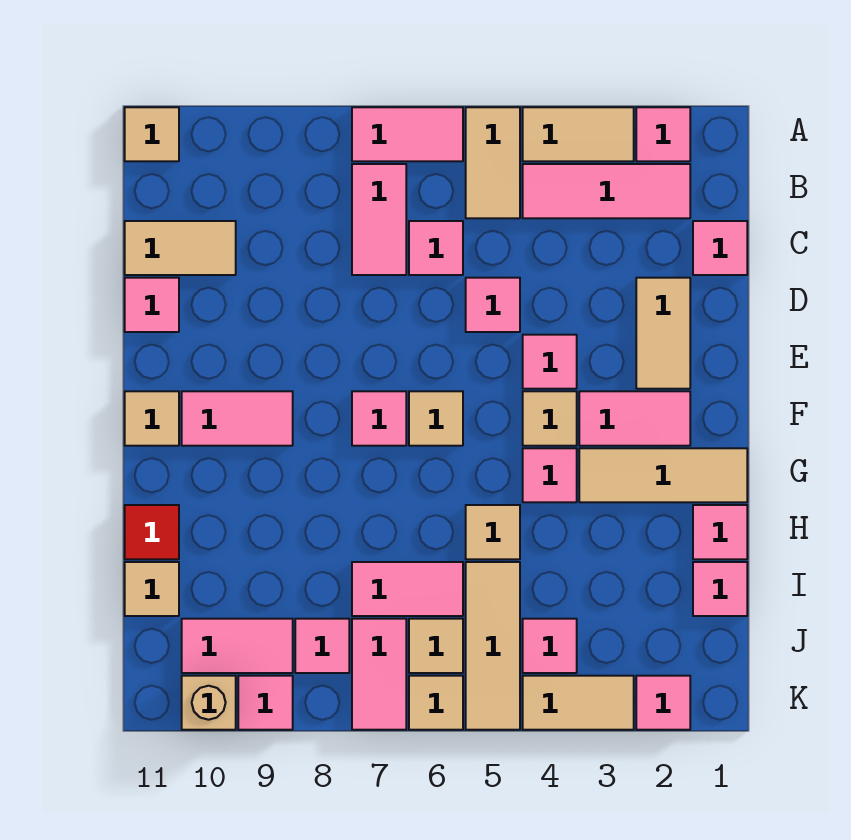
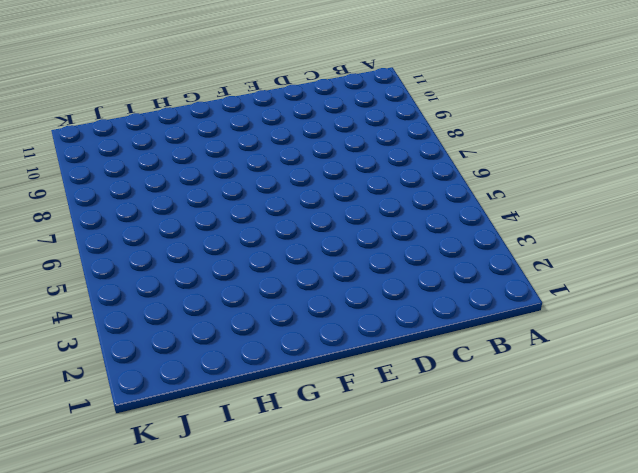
none -> pink tile A2 level 1
none -> tan tile A3:A4 level 1
none -> tan tile A5:B5 level 1
none -> pink tile A6:A7 level 1

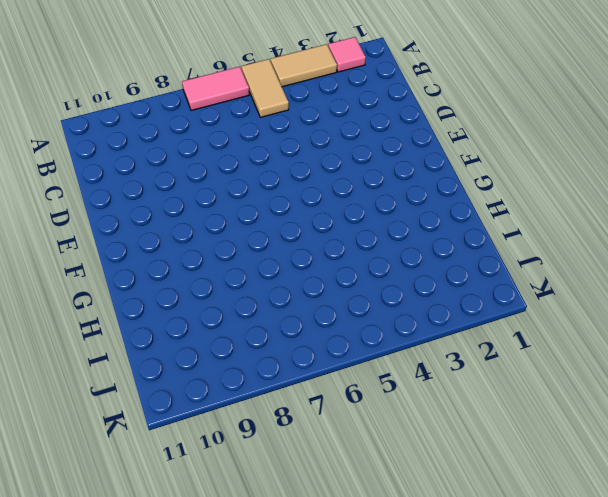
none -> tan tile A11 level 1
none -> pink tile B2:B4 level 1
none -> pink tile B7:C7 level 1
none -> pink tile C1 level 1

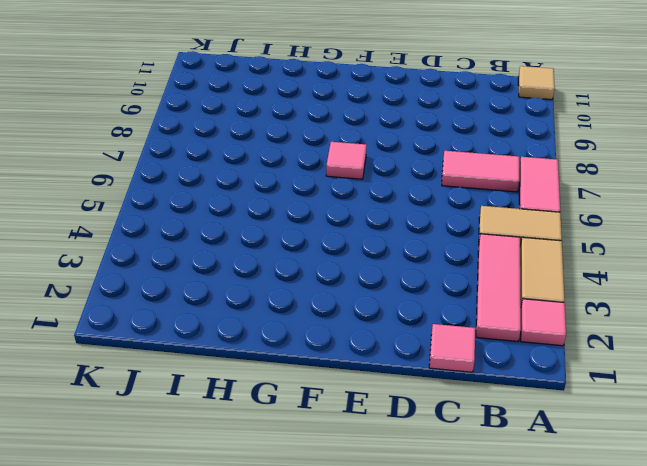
none -> pink tile C6 level 1
none -> tan tile C10:C11 level 1
none -> tan tile D2:E2 level 1
none -> pink tile D5 level 1

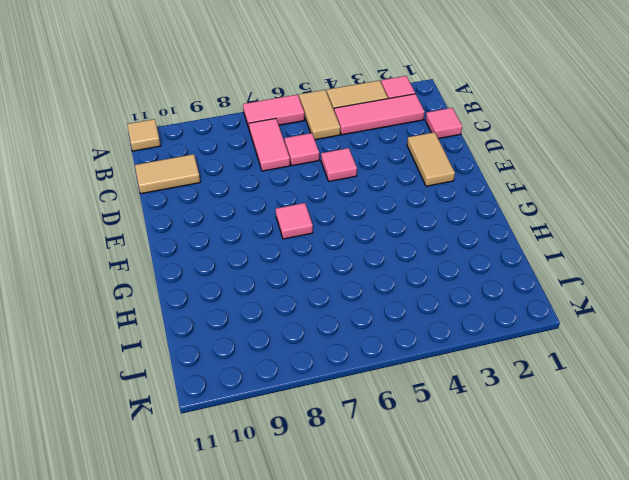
none -> pink tile D11 level 1
none -> pink tile E4 level 1
none -> pink tile F2:F3 level 1
none -> tan tile F4 level 1

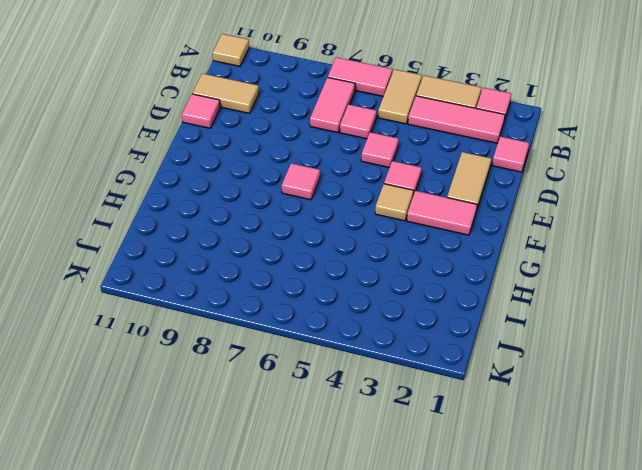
none -> tan tile F6 level 1
none -> pink tile F9:F10 level 1
none -> tan tile F11 level 1
none -> tan tile G1:G3 level 1

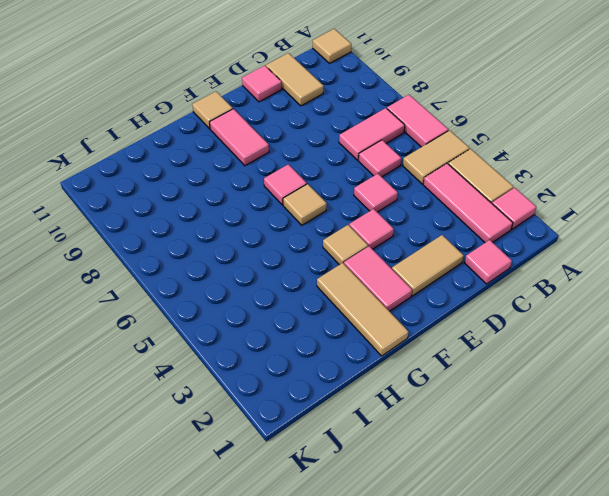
none -> pink tile G4 level 1
none -> pink tile H1 level 1
none -> tan tile H5 level 1
none -> red tile H11 level 1

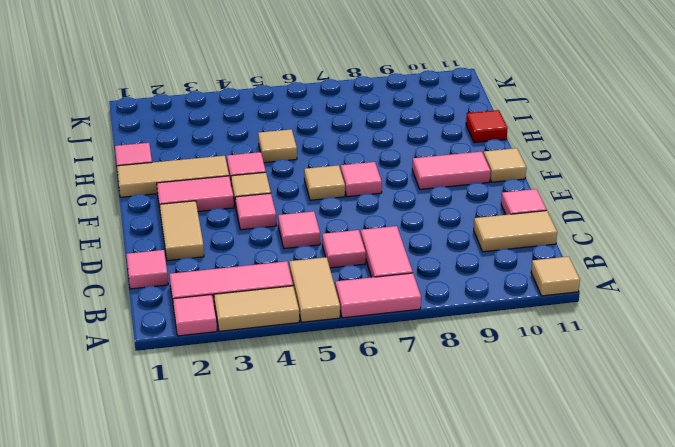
none -> pink tile I1 level 1
none -> tan tile I5:K5 level 1
none -> pink tile I6:I7 level 1
none -> tan tile I11 level 1

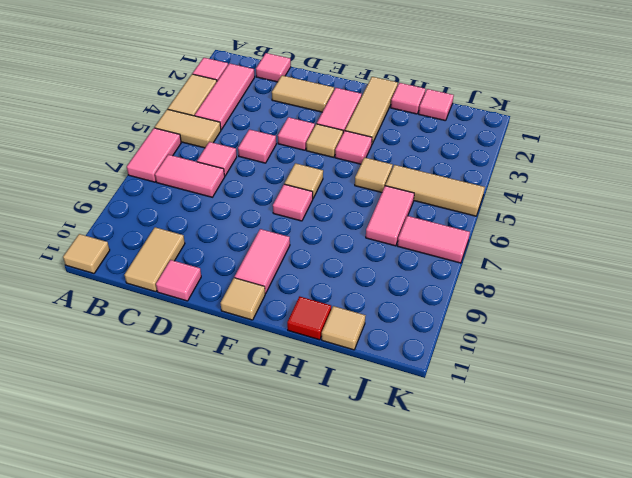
none -> pink tile J4 level 1
none -> tan tile J6 level 1
none -> pink tile J8 level 1
none -> pink tile J9:J10 level 1

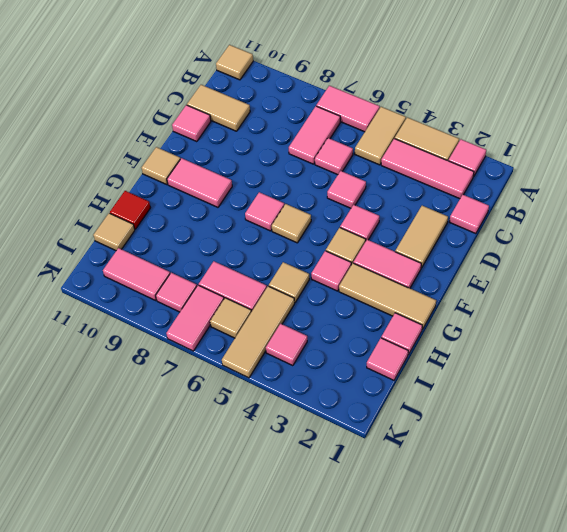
none -> pink tile K2 level 1
none -> tan tile K3:K4 level 1
none -> tan tile K6 level 1
none -> pink tile K9 level 1

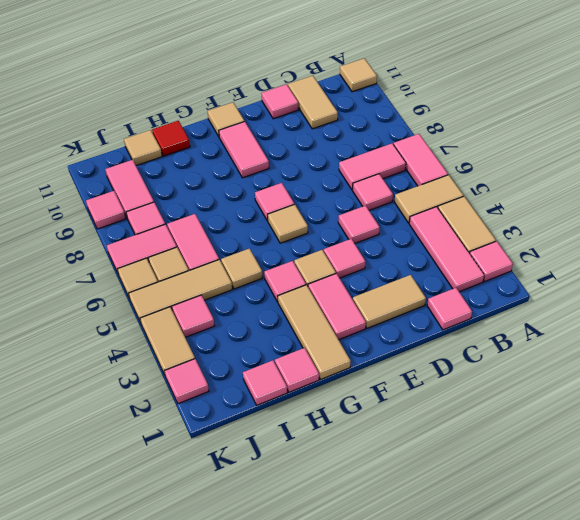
none -> tan brick K10 level 1

